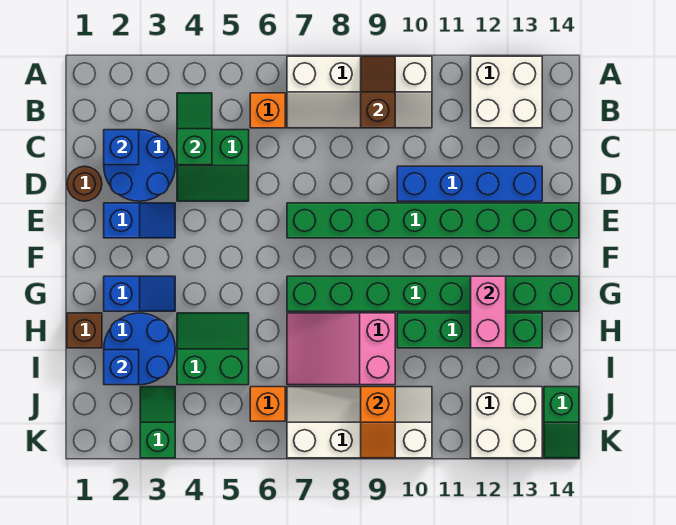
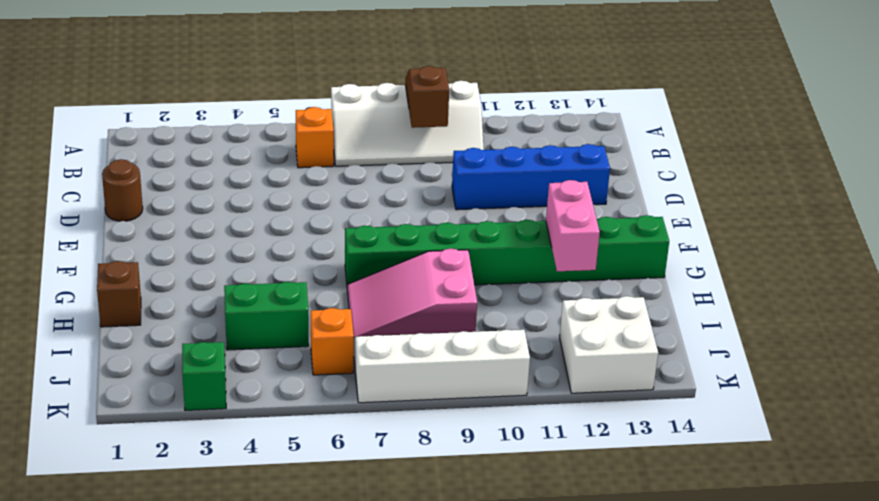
none -> white brick A12:B13 level 1
none -> blue round brick C2:D3 level 1
none -> green slope C4:D5 level 1 top C

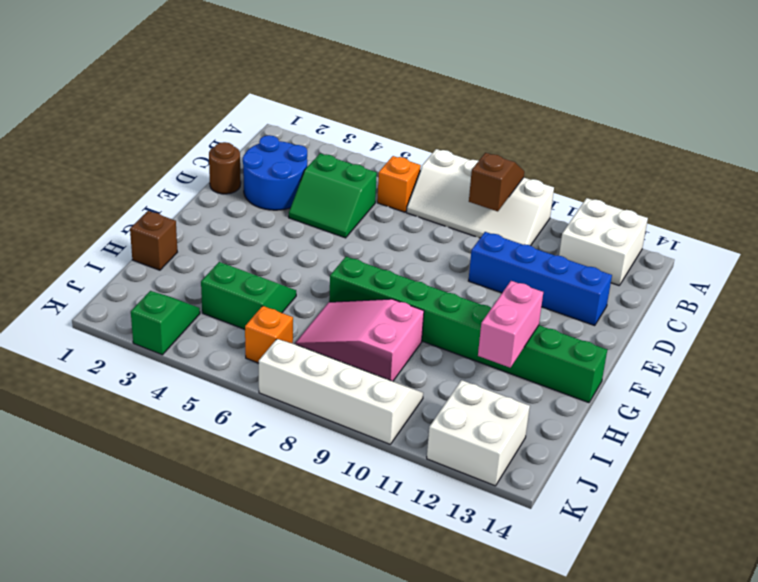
none -> blue slope E2:E3 level 1 top 2
none -> green brick E7:E14 level 1
none -> blue slope G2:G3 level 1 top 2

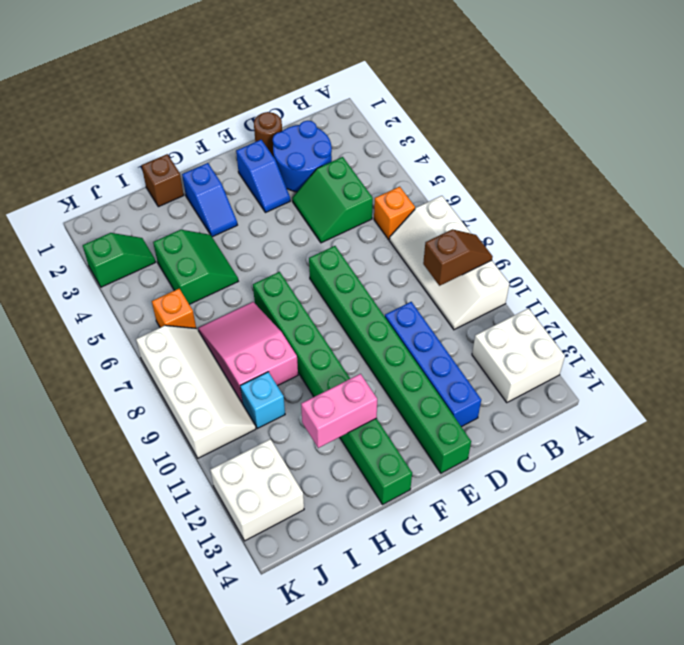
cyan brick I10 level 1 -> none
none -> blue round brick H2:I3 level 1
none -> green brick H10:H13 level 1
none -> green slope J14:K14 level 1 top J

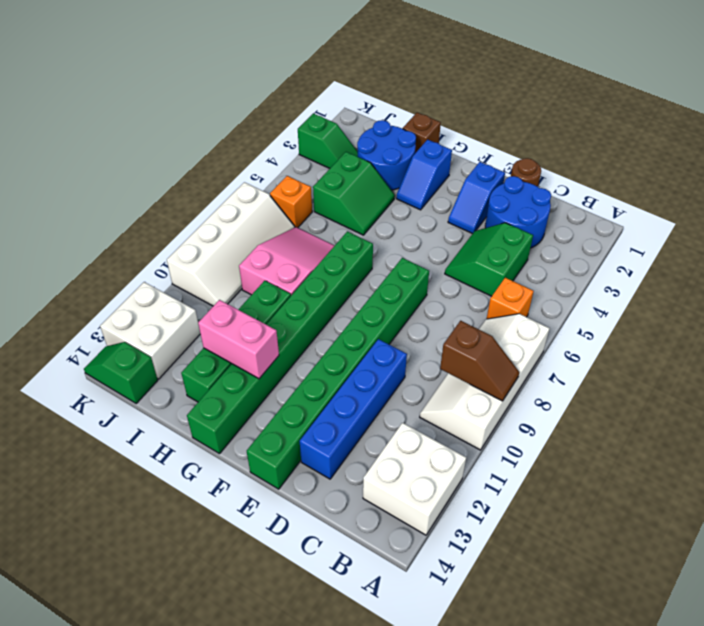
none -> green slope B4:C4 level 2 top C
none -> blue brick C2 level 2
none -> blue brick I2 level 2

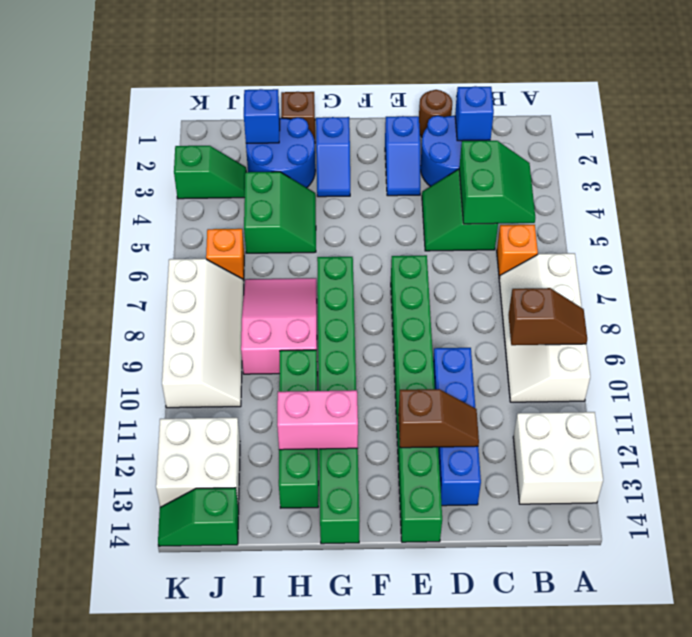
green slope B4:C5 level 2 top C -> green slope B4:C4 level 2 top C
brown slope D12:E12 level 2 top E -> none
none -> orange slope J9:K9 level 2 top J

